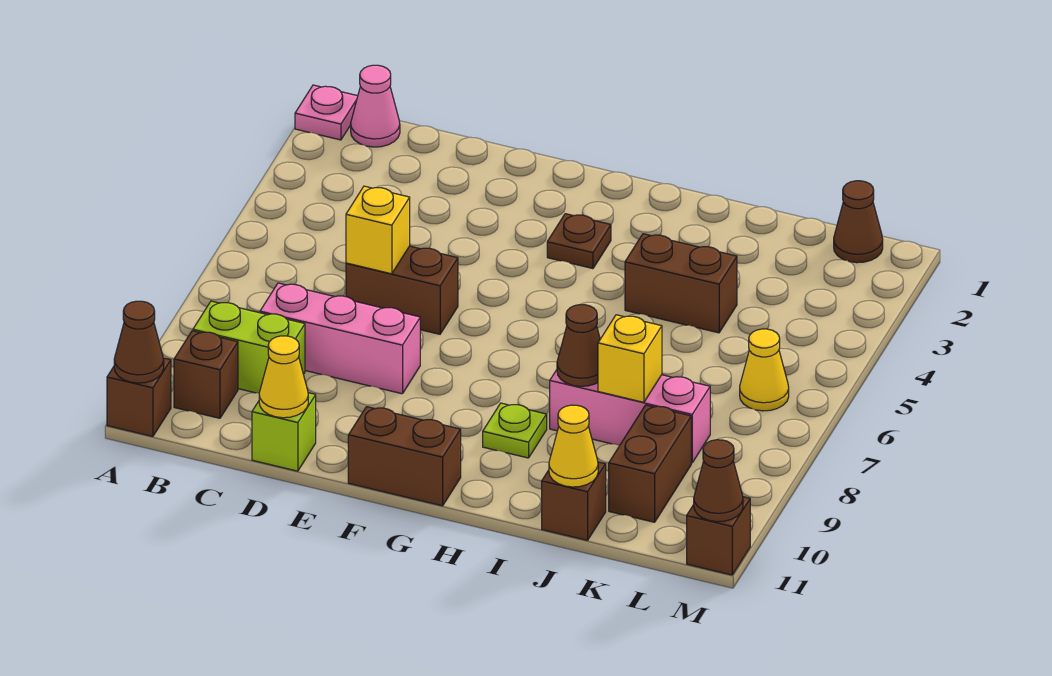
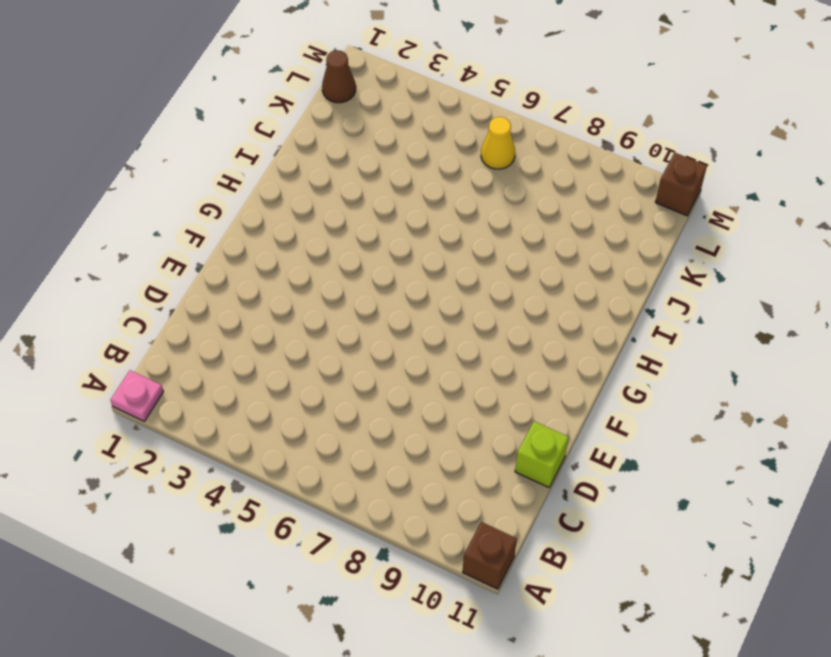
none -> pink cone B1 level 1
none -> lime brick B9:C9 level 1
none -> brown brick B10 level 1

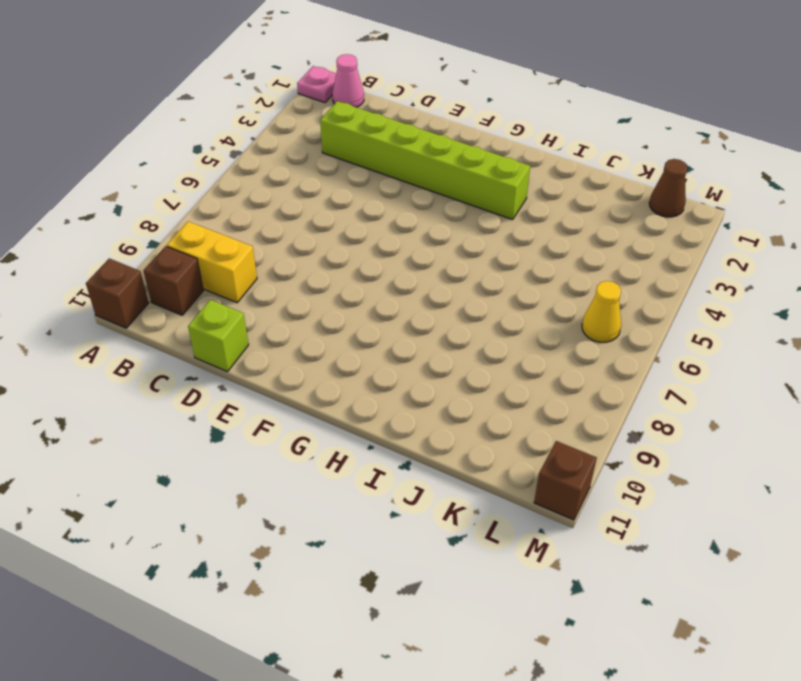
yellow brick B9:C9 level 1 -> lime brick B9:C9 level 1
lime brick C3:H3 level 1 -> brown plate G3 level 1
none -> pink brick C8:E8 level 1
none -> brown brick D6:E6 level 1
none -> brown brick F11:G11 level 1

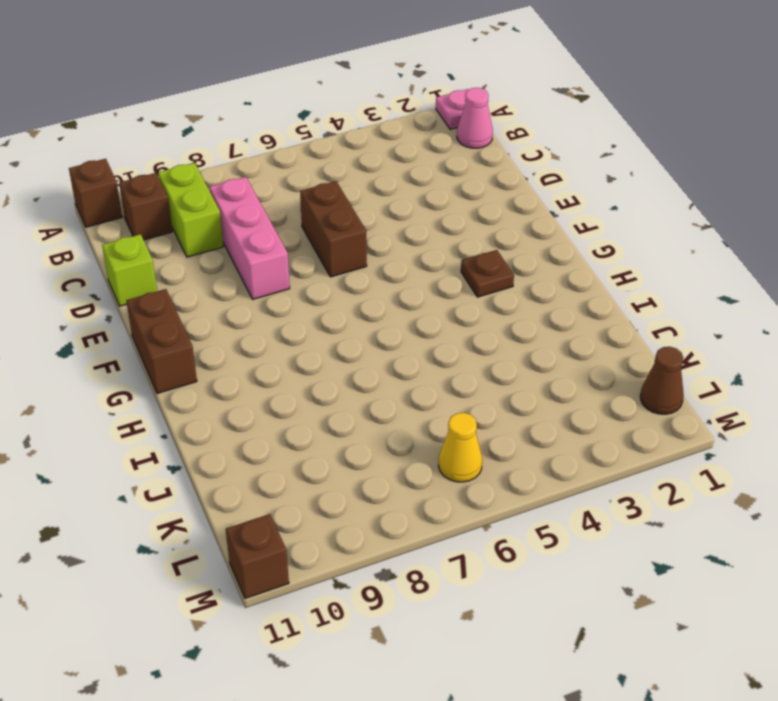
none -> lime plate H9 level 1
none -> brown brick I4:J4 level 1
none -> pink brick I8:K8 level 1

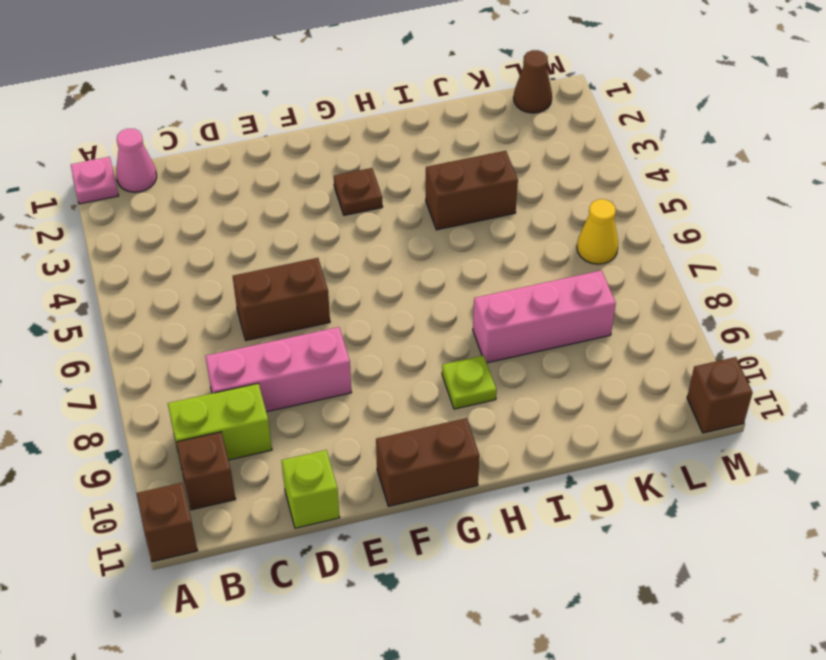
none -> brown brick J11 level 1
none -> brown brick K9:K10 level 1
none -> brown cone A11 level 2

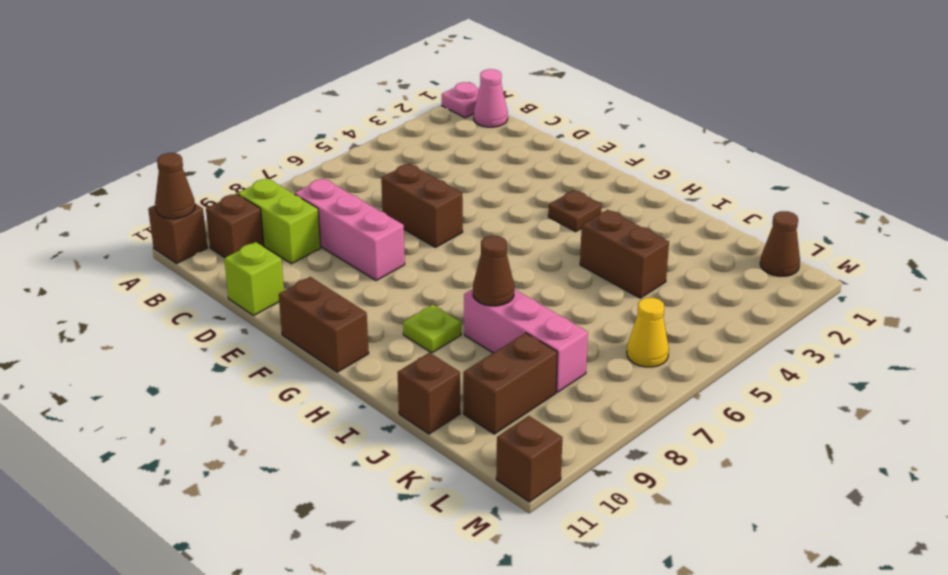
none -> yellow brick D6 level 2
none -> yellow cone D11 level 2
none -> yellow brick J8 level 2

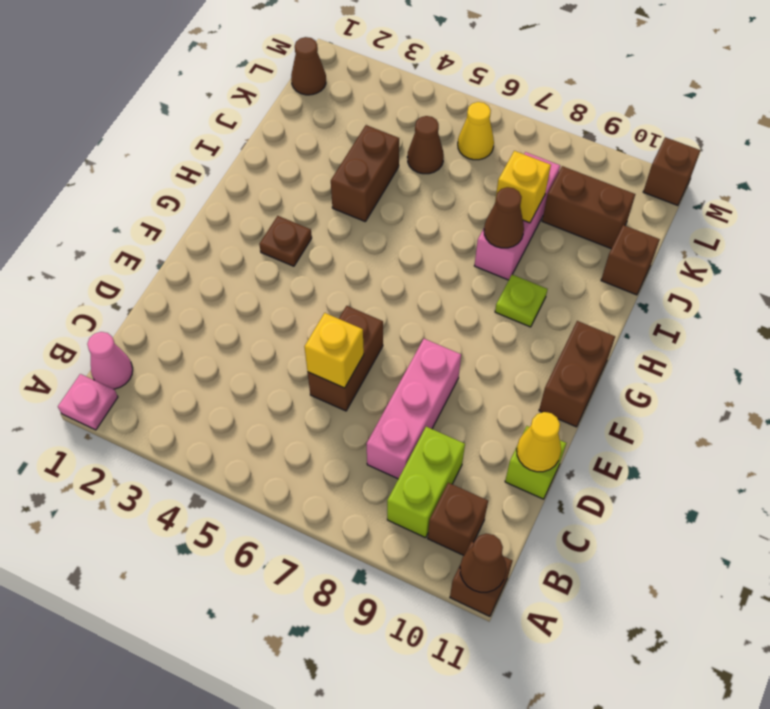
brown cone K5 level 1 -> brown cone M11 level 2
none -> yellow cone J11 level 2

